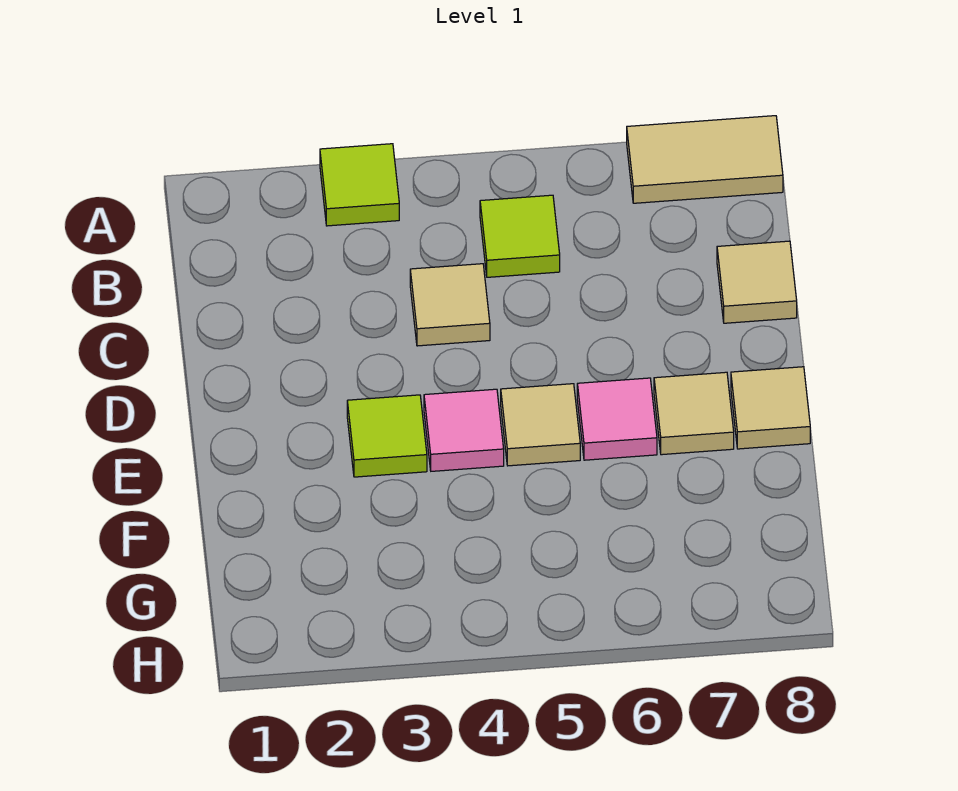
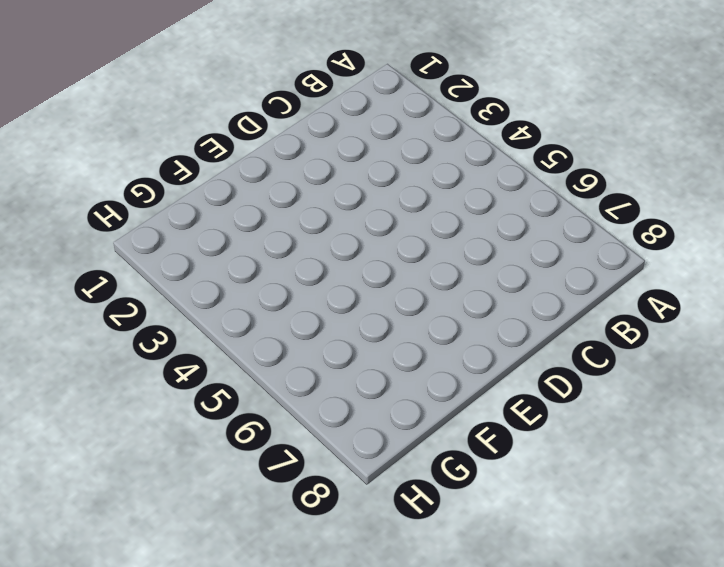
none -> lime tile A3 level 1
none -> tan tile A7:A8 level 1

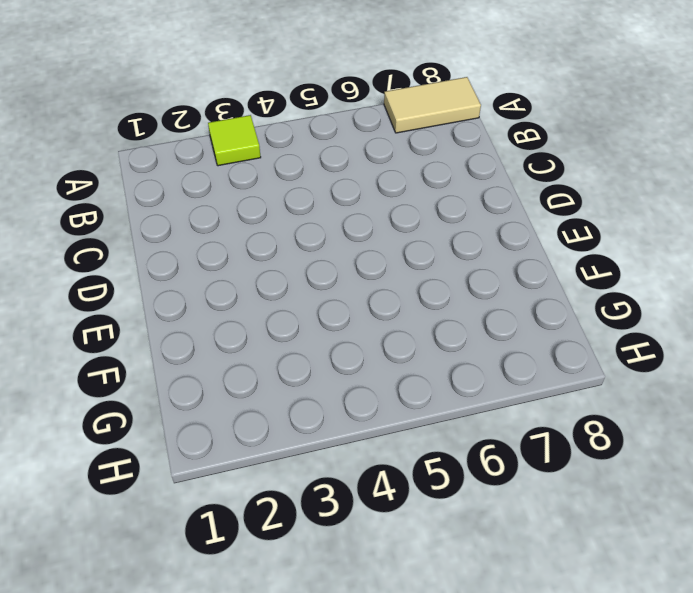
none -> lime tile B5 level 1
none -> tan tile C4 level 1

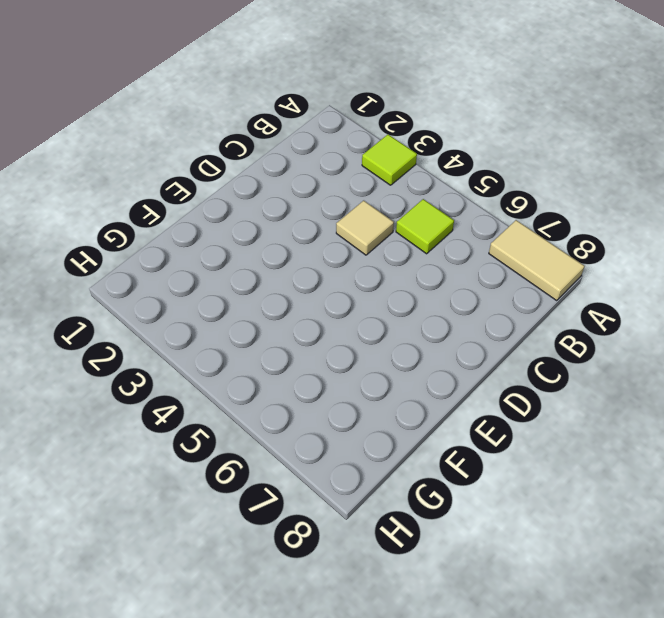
none -> tan tile C8 level 1
none -> lime tile E3 level 1

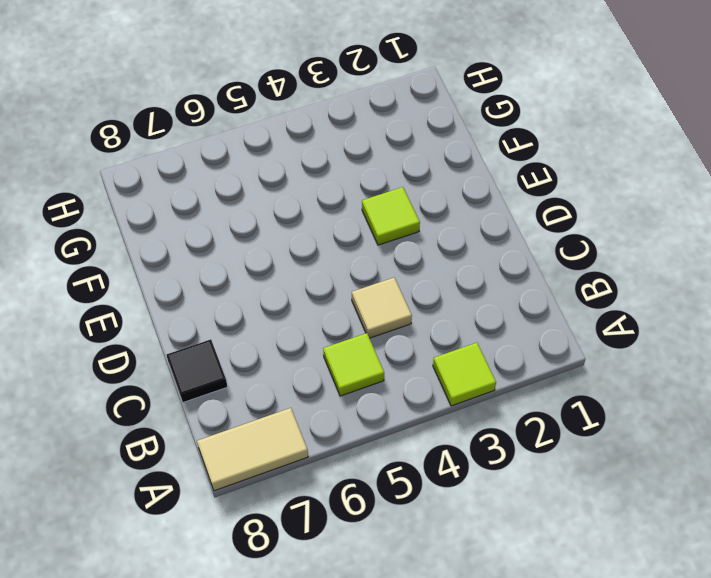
black tile C8 level 1 -> tan tile C8 level 1
none -> pink tile E4 level 1
none -> tan tile E5 level 1

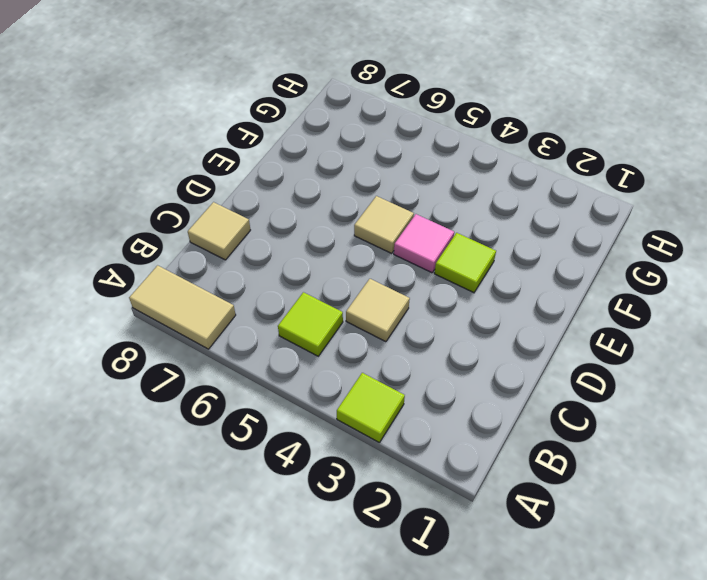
none -> pink tile E6 level 1
none -> tan tile E7 level 1

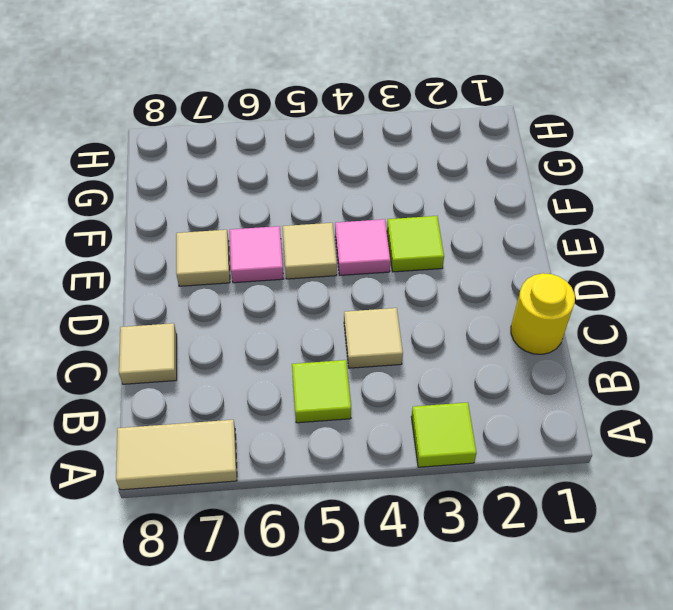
yellow round brick C1 level 1 -> none
none -> tan tile E8 level 1

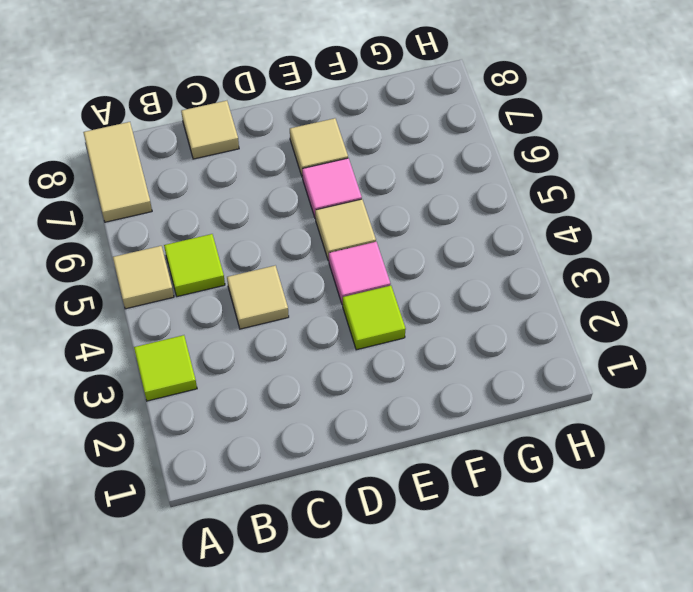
tan tile A5 level 1 -> tan tile E8 level 1

